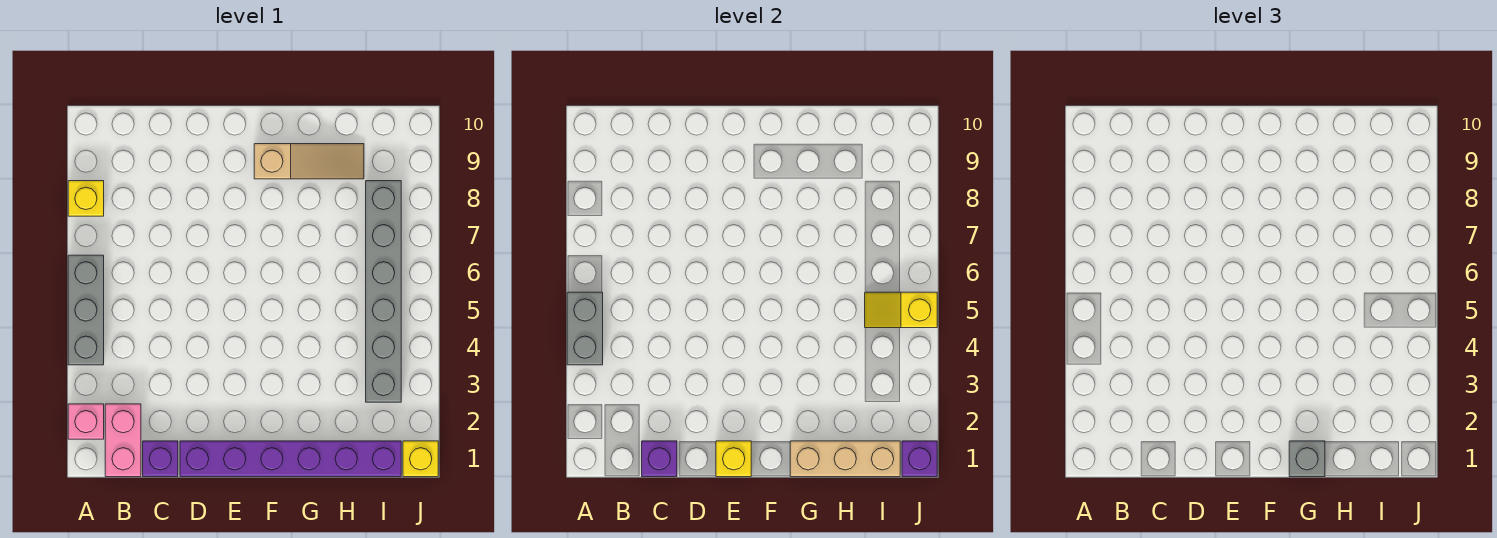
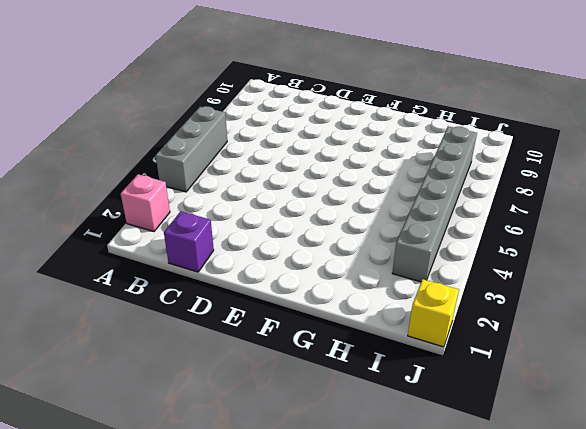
none -> yellow brick A8 level 1
none -> pink brick B1:B2 level 1
none -> purple brick D1:I1 level 1

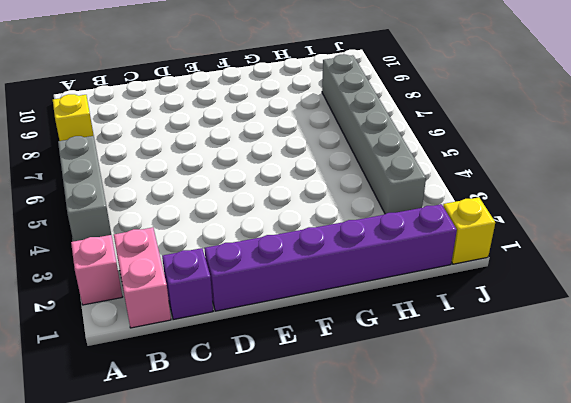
none -> tan slope F9:H9 level 1 top F
none -> grey brick A4:A5 level 2
none -> purple brick C1 level 2

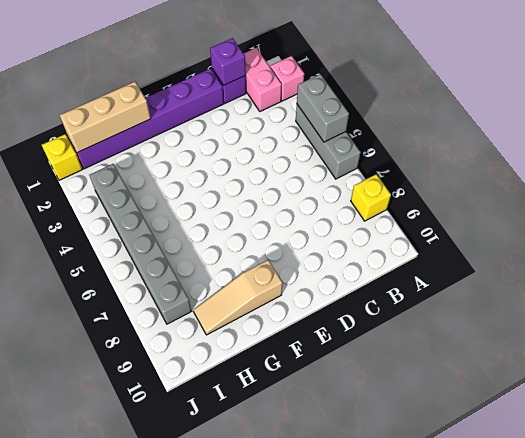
none -> yellow brick E1 level 2
none -> yellow slope I5:J5 level 2 top J
none -> purple brick J1 level 2

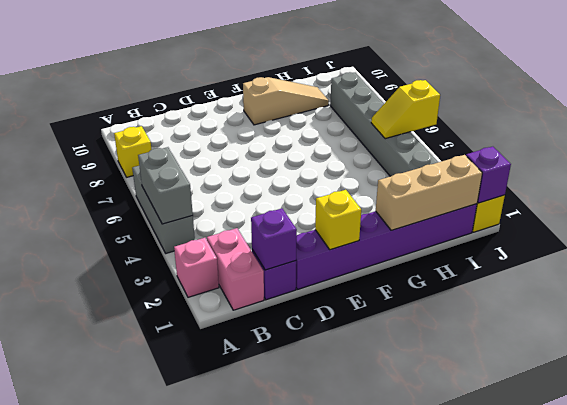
none -> grey brick G1 level 3

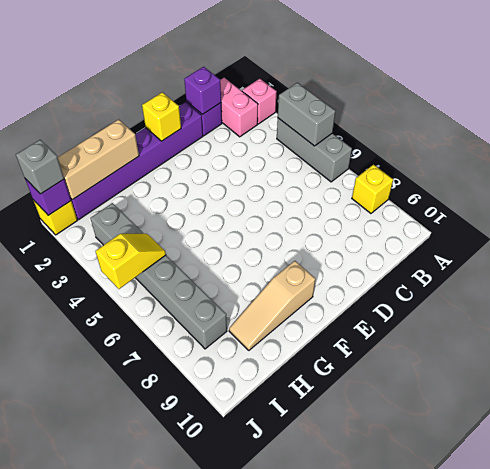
grey brick J1 level 3 -> grey brick G1 level 3

